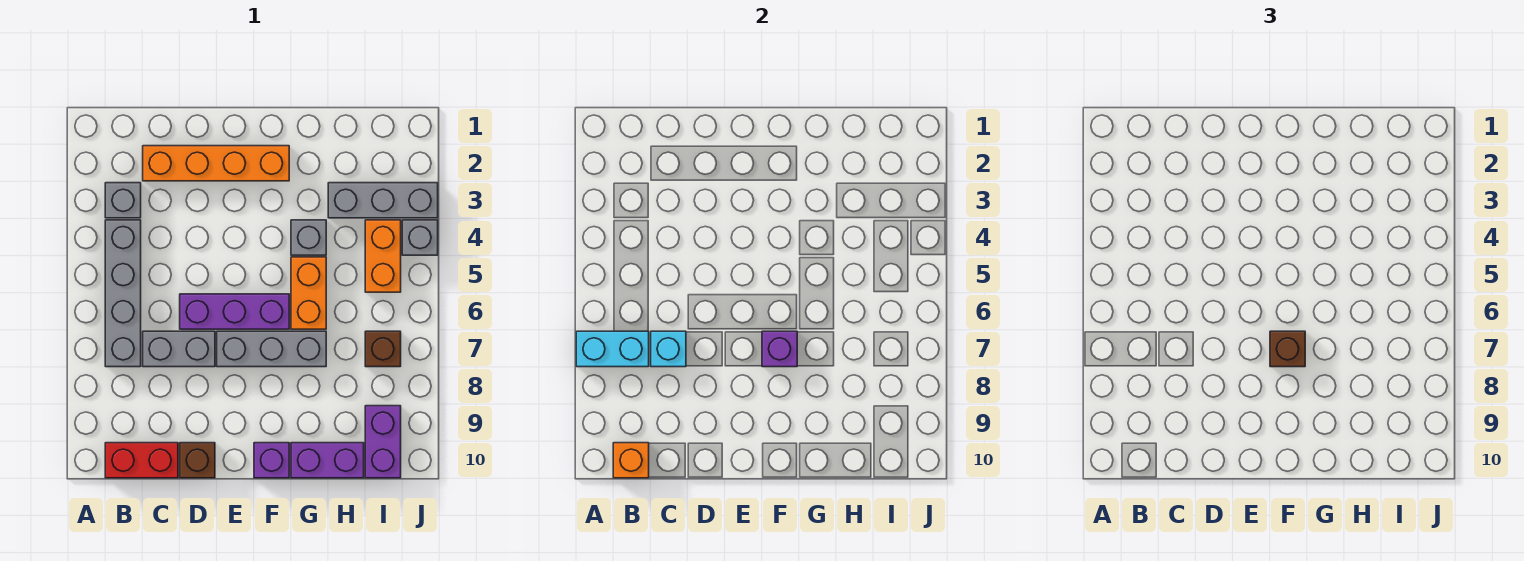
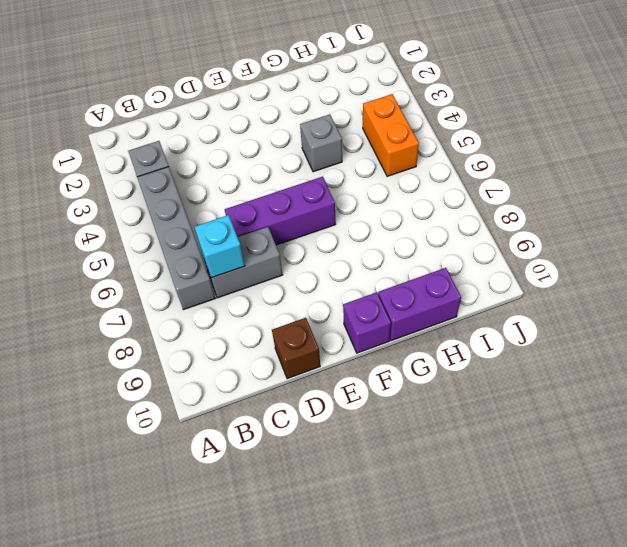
none -> red brick B10:C10 level 1
none -> orange brick C2:F2 level 1
none -> grey brick E7:G7 level 1

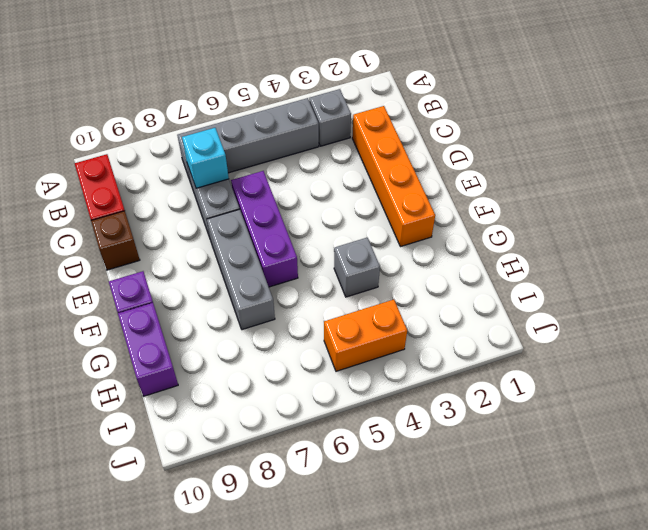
none -> orange brick G5:G6 level 1
none -> grey brick H3:J3 level 1
none -> brown brick I7 level 1

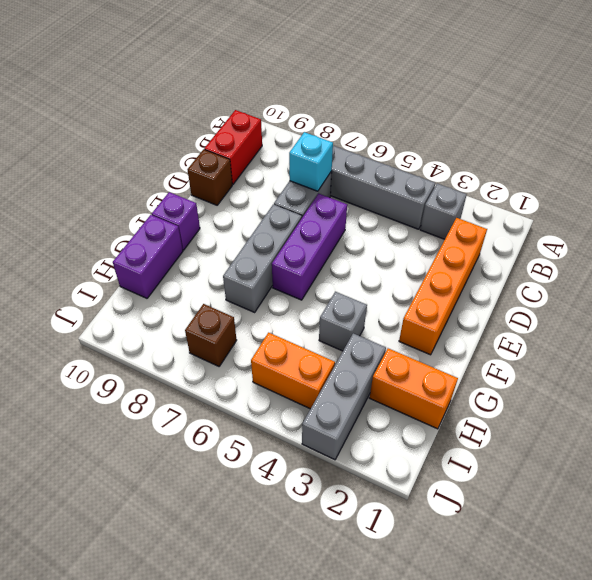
orange brick H1:H2 level 1 -> orange brick G5:G6 level 1
none -> purple brick I9:I10 level 1
none -> grey brick J4 level 1
none -> cyan brick A7:B7 level 2

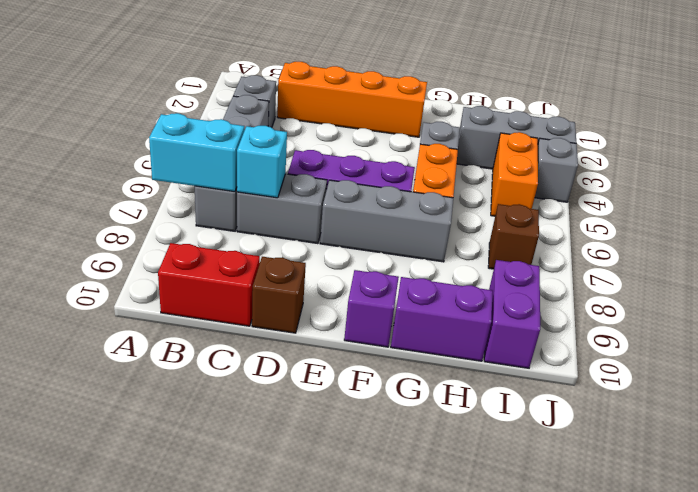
none -> orange brick B10 level 2
none -> purple brick F7 level 2
none -> brown brick F7 level 3

